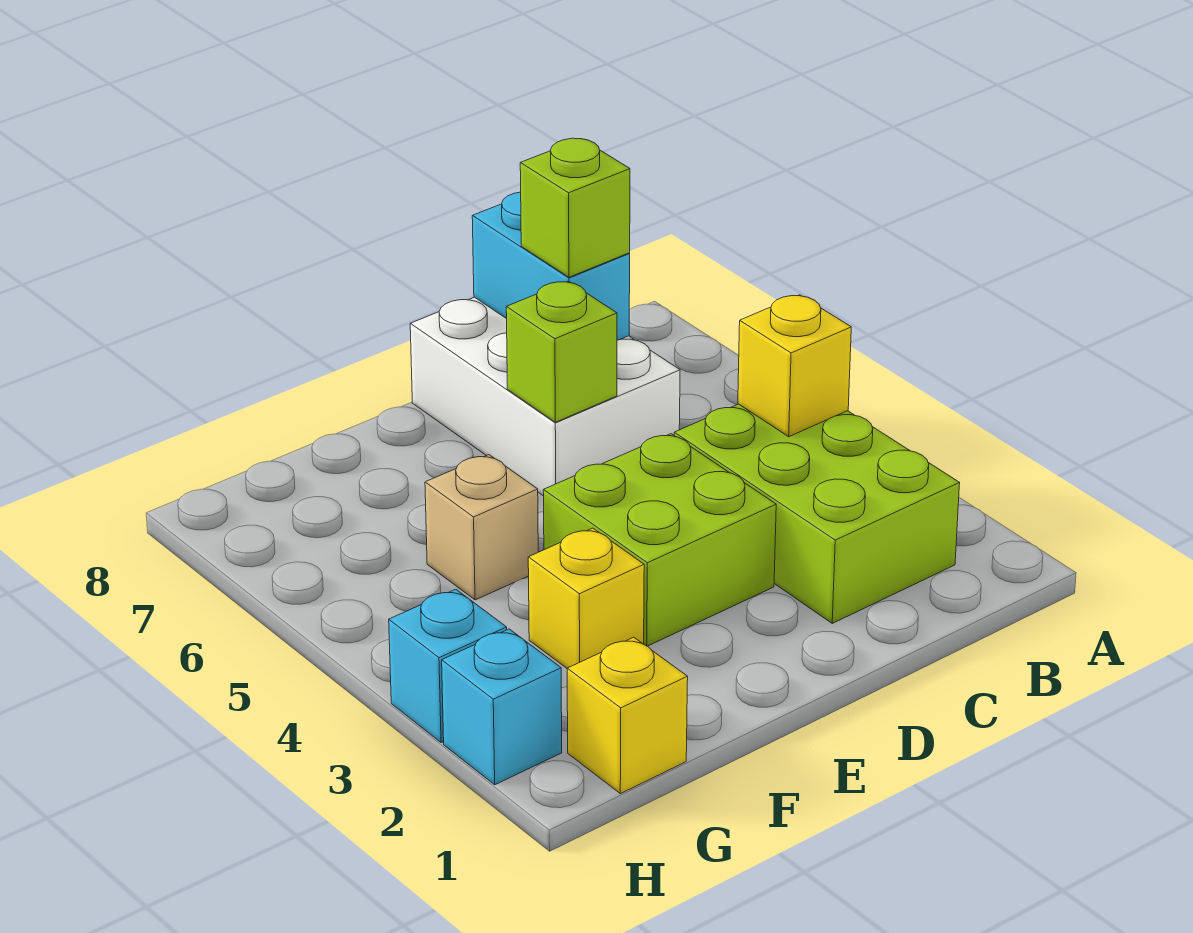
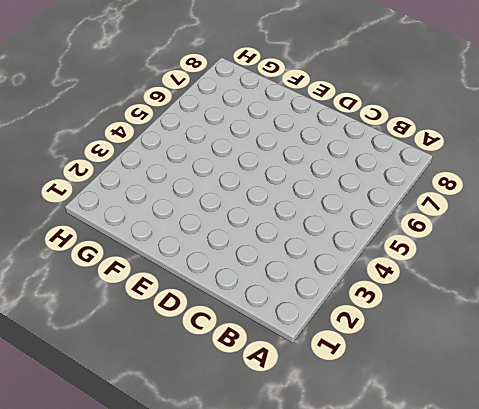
none -> lime brick B2:C4 level 1
none -> white brick C6:D8 level 1
none -> lime brick D3:E4 level 1

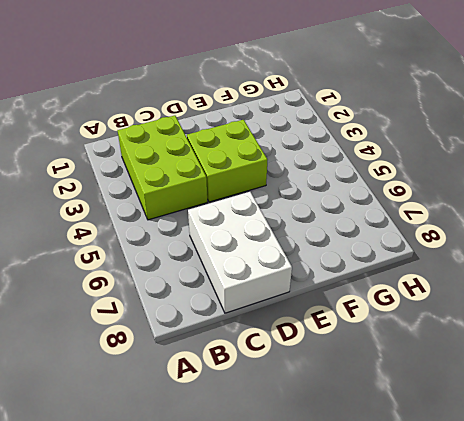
none -> yellow brick F3 level 1
none -> tan brick F5 level 1
none -> yellow brick G1 level 1

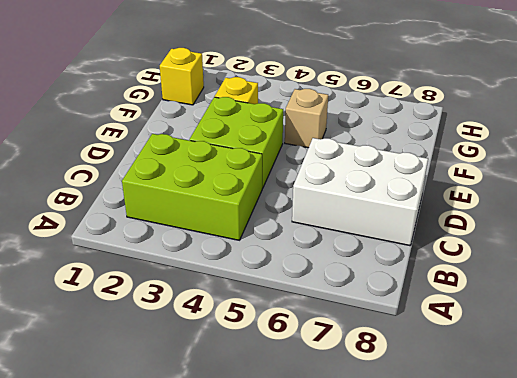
none -> cyan brick H2 level 1
none -> cyan brick H3 level 1
none -> yellow brick B4 level 2

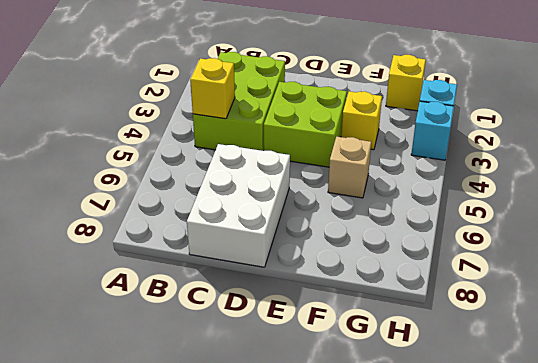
none -> cyan brick C7:C8 level 2
none -> lime brick D6 level 2
none -> lime brick C7 level 3

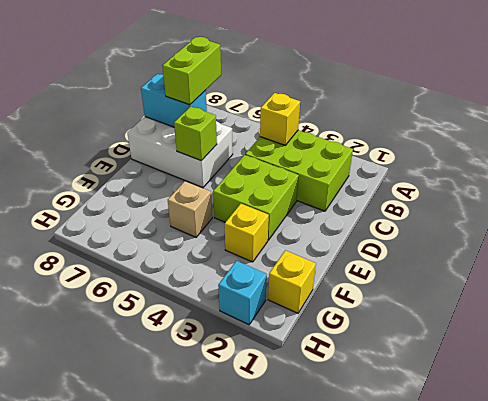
lime brick B7:C7 level 3 -> lime brick C7 level 3
none -> cyan brick H3 level 1

